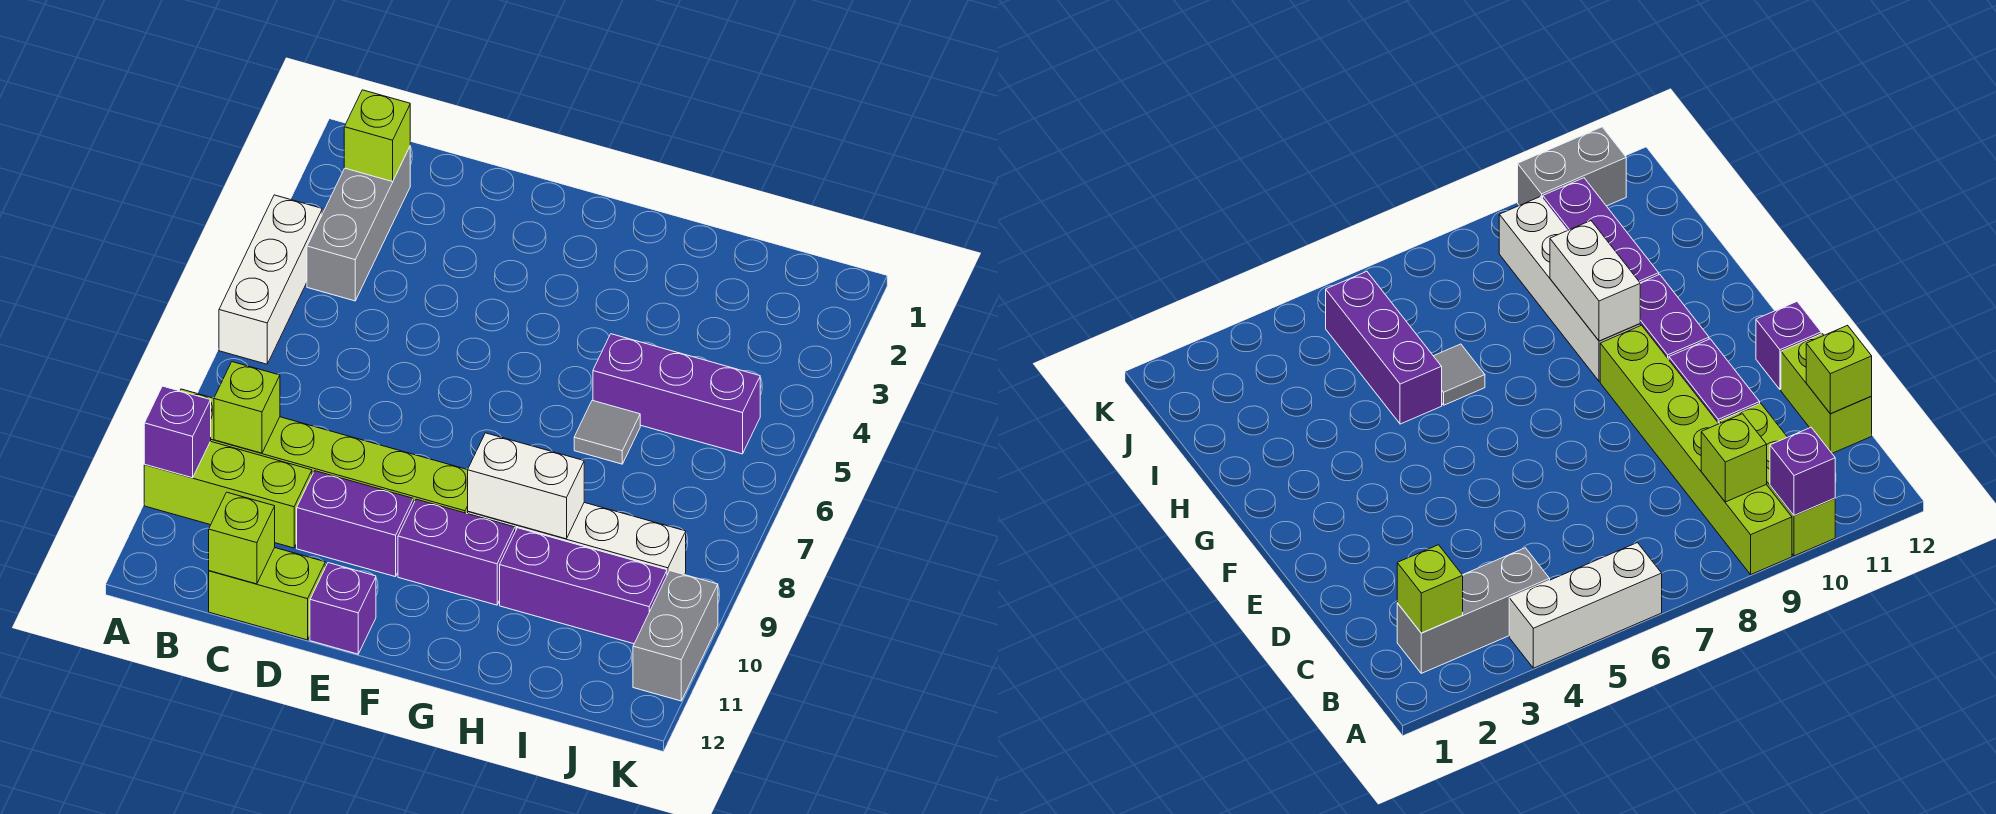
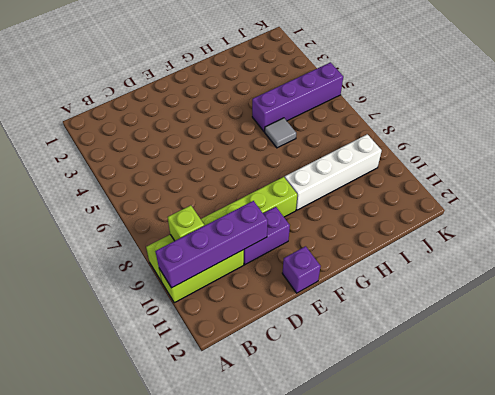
purple brick A10:D10 level 2 -> purple brick A10 level 2
purple brick H5:K5 level 1 -> purple brick H5:J5 level 1
none -> white brick A4:A6 level 1
none -> grey brick B2:B4 level 1
none -> lime brick C12:D12 level 1

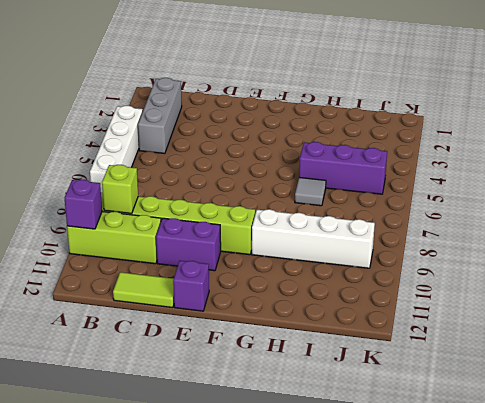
white brick A4:A7 level 1 -> white brick A4:A6 level 1
lime tile C12:D12 level 1 -> lime brick C12:D12 level 1
none -> purple brick F10:G10 level 1
none -> purple brick H10:J10 level 1
none -> grey brick K10:K11 level 1

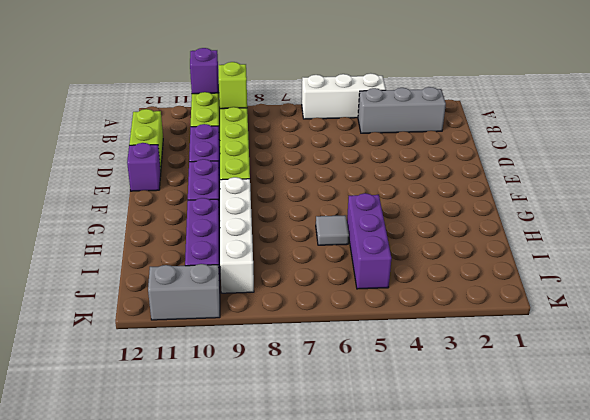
none -> lime brick B2 level 2
none -> lime brick C12 level 2
none -> white brick G9:H9 level 2

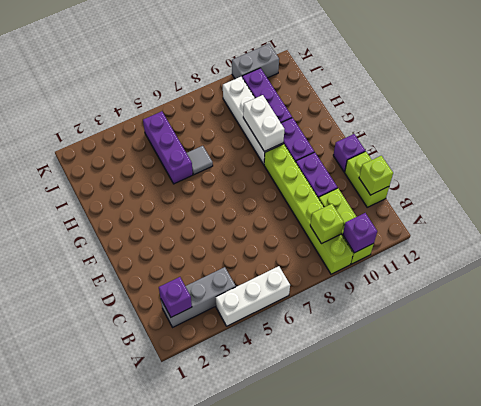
purple brick B2 level 2 -> lime brick B2 level 2

